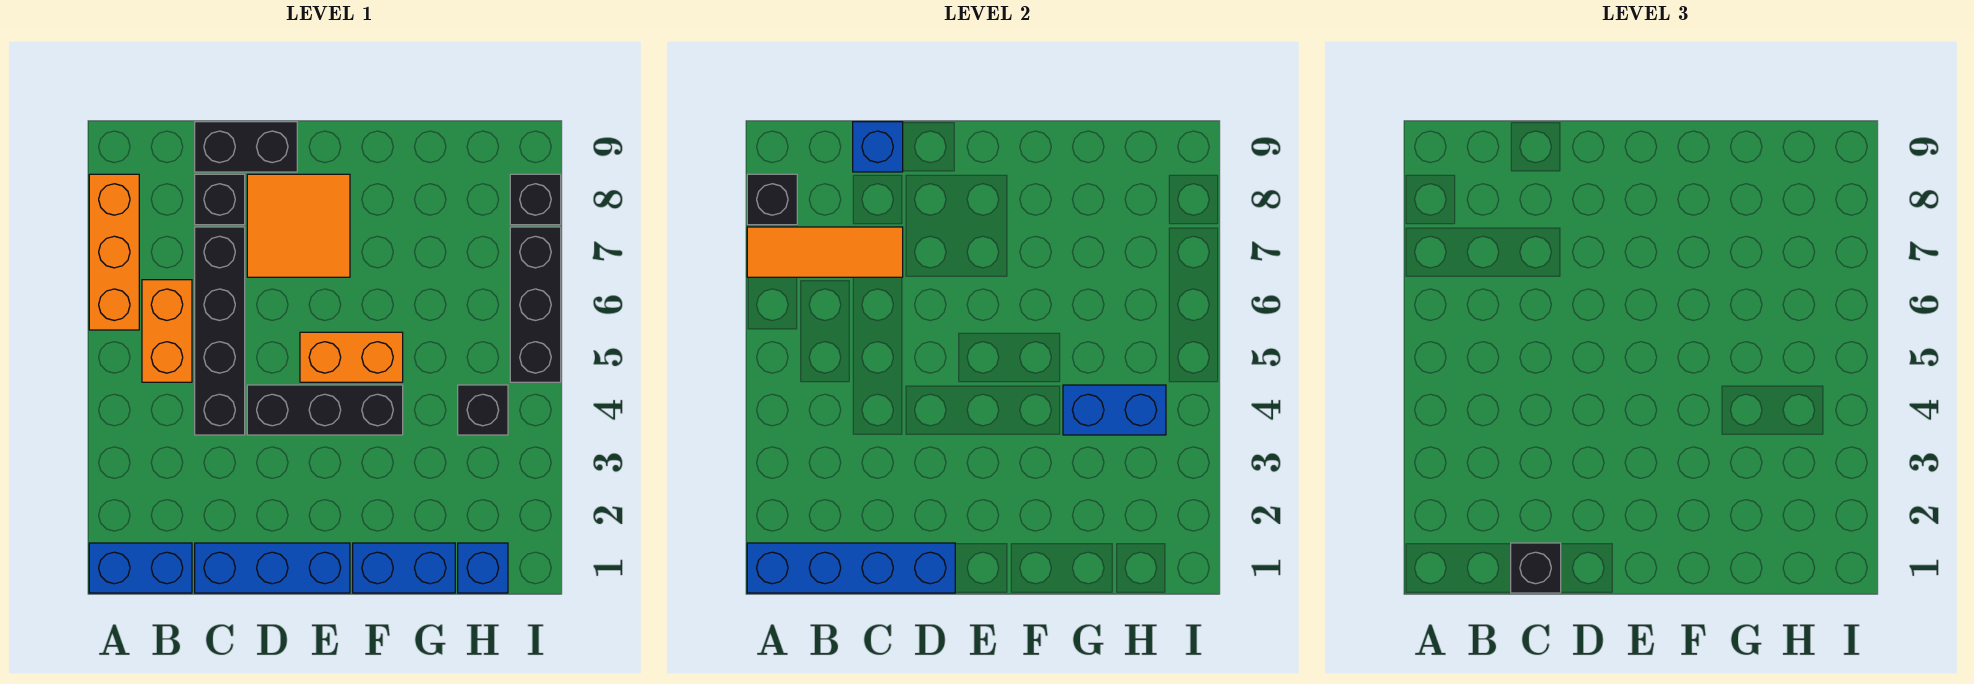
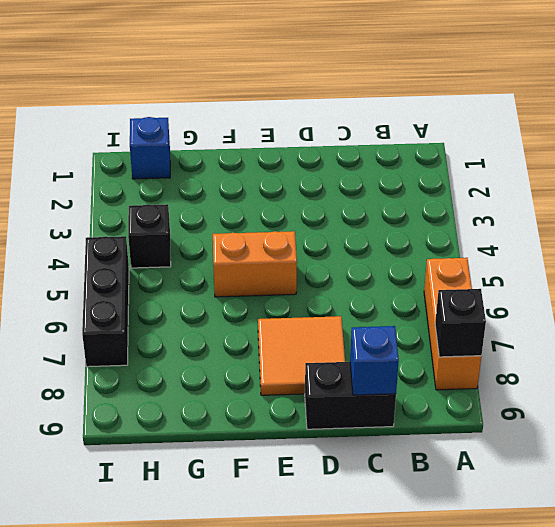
none -> blue brick A1:B1 level 1
none -> orange brick B5:B6 level 1
none -> blue brick C1:E1 level 1

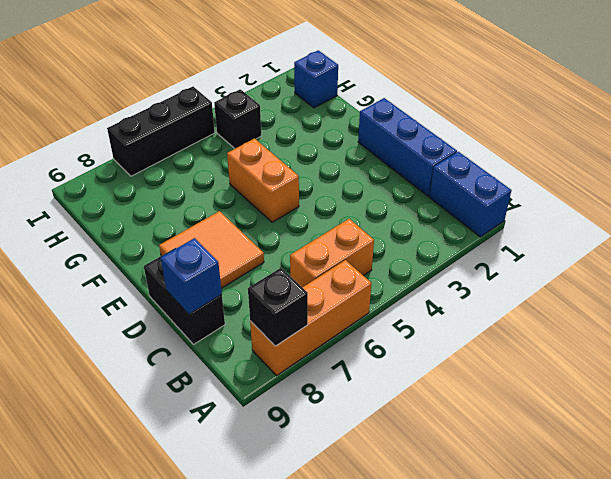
none -> black brick C4:C7 level 1
none -> black brick C8 level 1
none -> black brick D4:F4 level 1

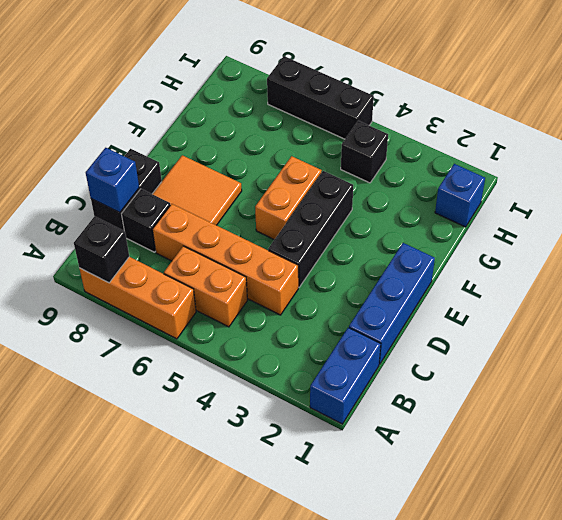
orange brick C4:C7 level 1 -> black brick C4:C7 level 1
none -> blue brick F1:G1 level 1
none -> black brick I8 level 1
none -> blue brick A1:D1 level 2

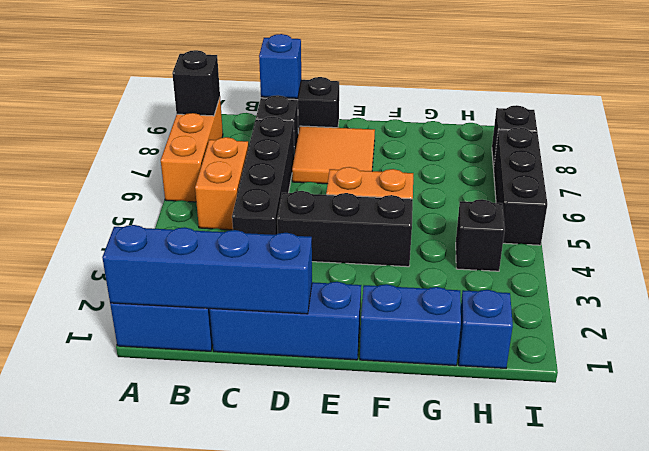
none -> orange tile A7:C7 level 2
none -> blue brick G4:H4 level 2
none -> black brick C1 level 3

